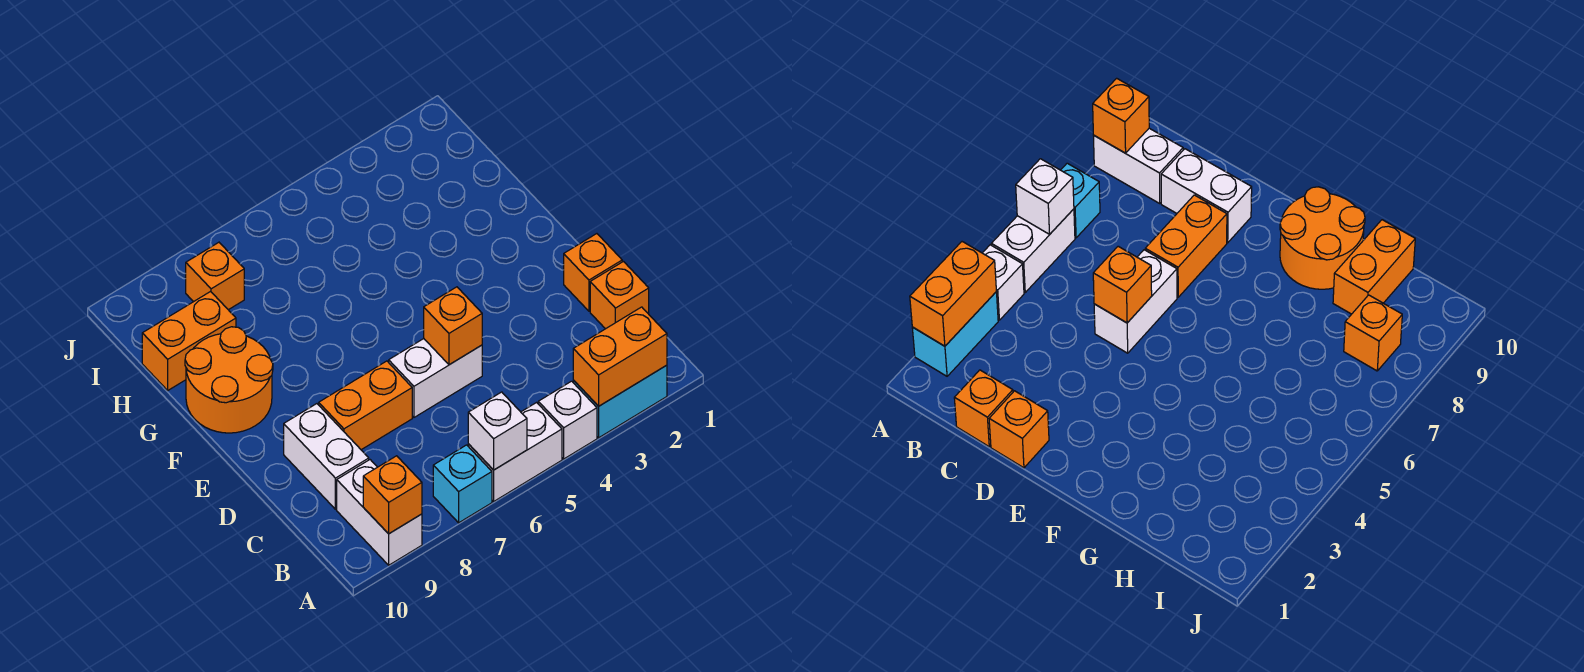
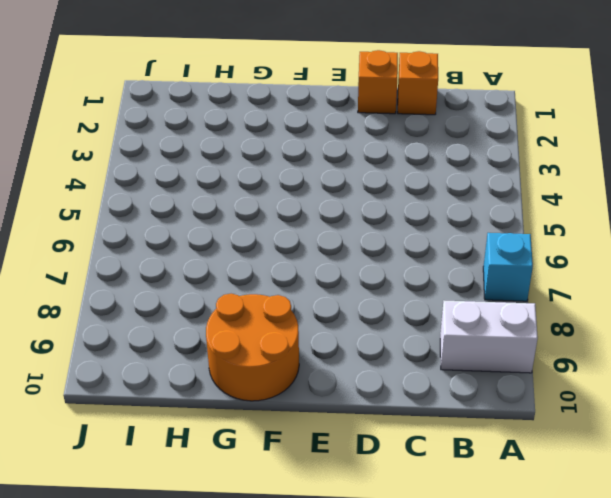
none -> cyan brick A2:A3 level 1
none -> white brick A4 level 1
none -> white brick A5:A6 level 1

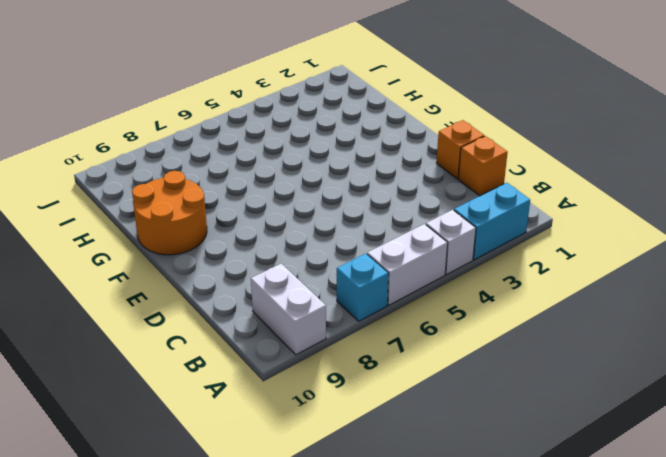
none -> white brick C9:D9 level 1
none -> white brick D5:D6 level 1
none -> orange brick D7:D8 level 1

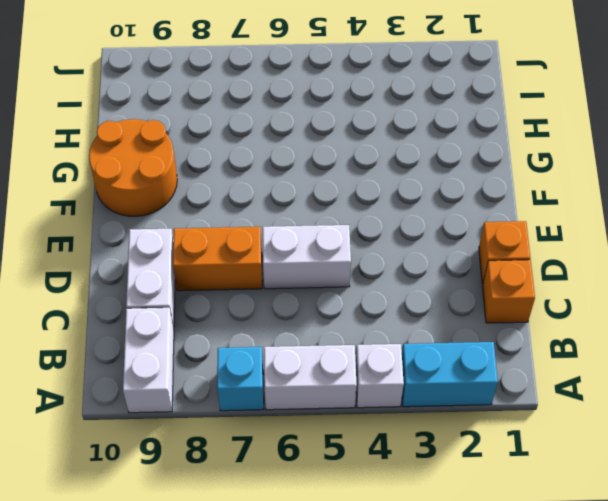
none -> orange brick H9:H10 level 1
none -> orange brick I8 level 1
none -> orange brick A2:A3 level 2

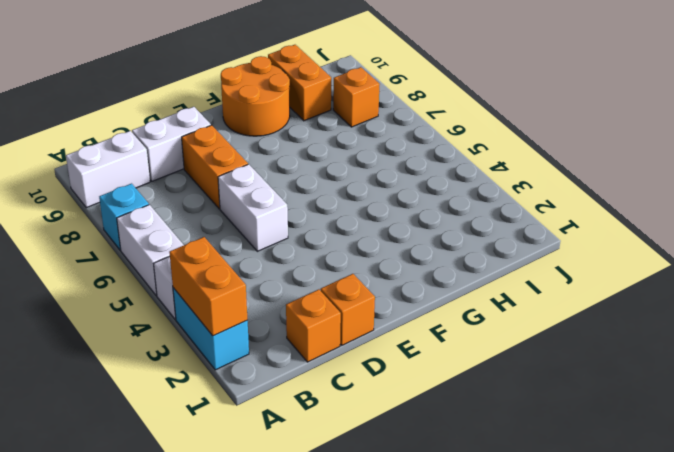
none -> white brick A6 level 2
none -> orange brick A9 level 2
none -> orange brick D5 level 2

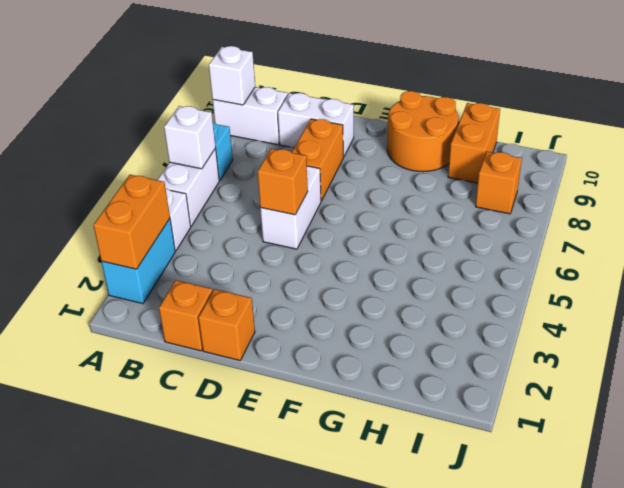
white brick A9 level 2 -> orange brick A9 level 2

